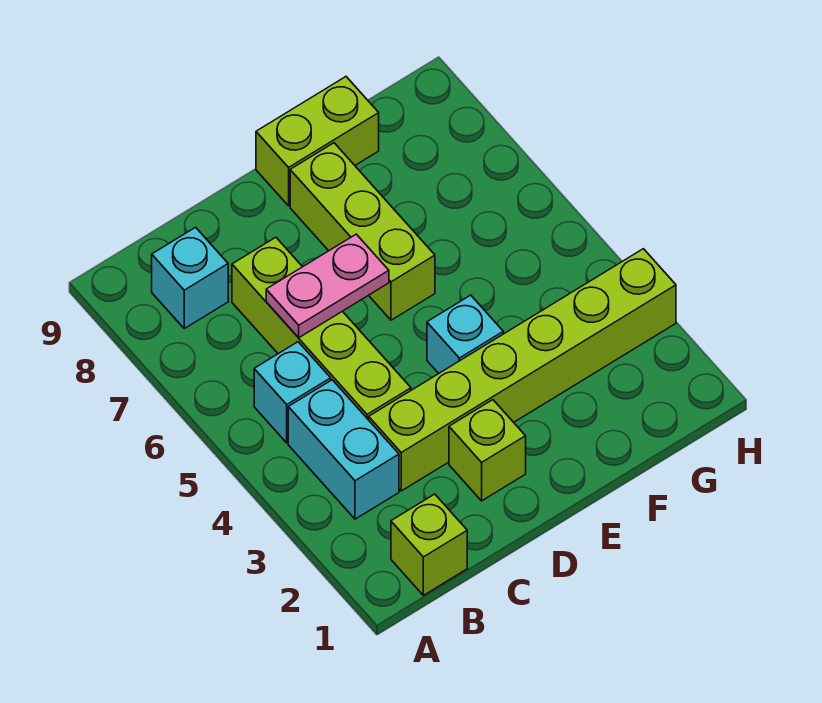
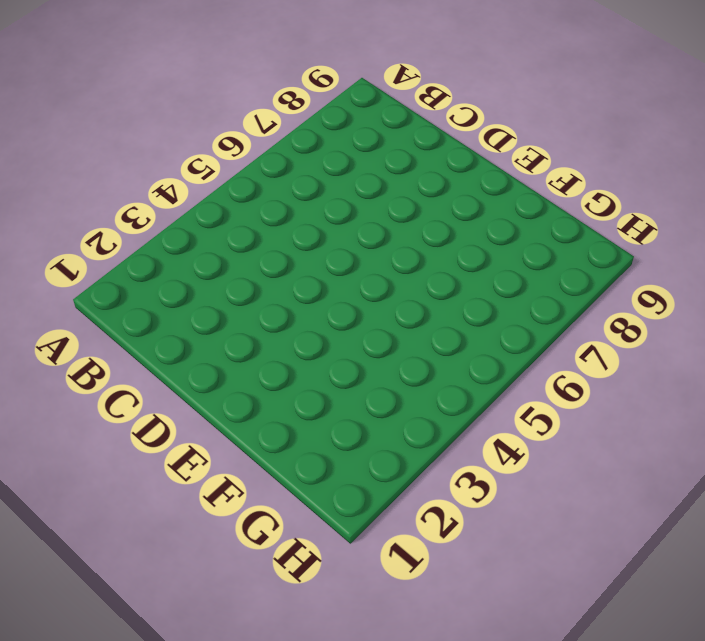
none -> lime brick B1 level 1
none -> cyan brick B3:B4 level 1

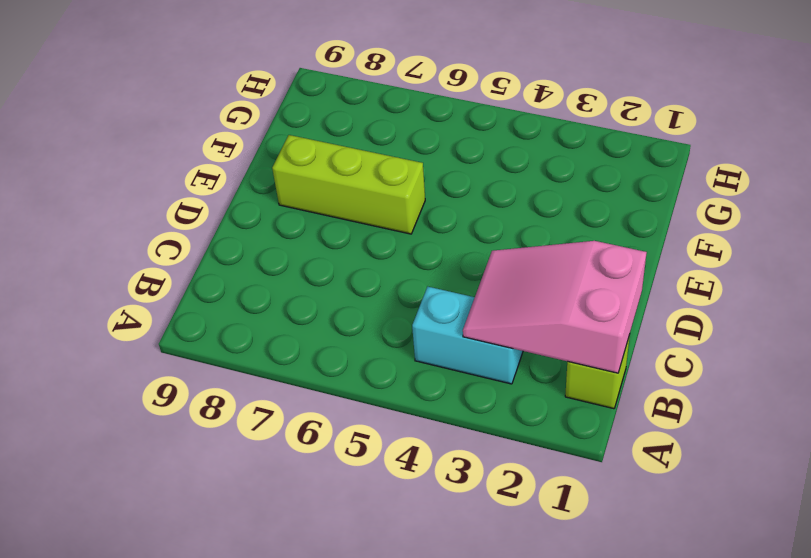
pink slope B1:C3 level 2 top 1 -> none
none -> cyan brick B5 level 1
none -> cyan brick B8 level 1

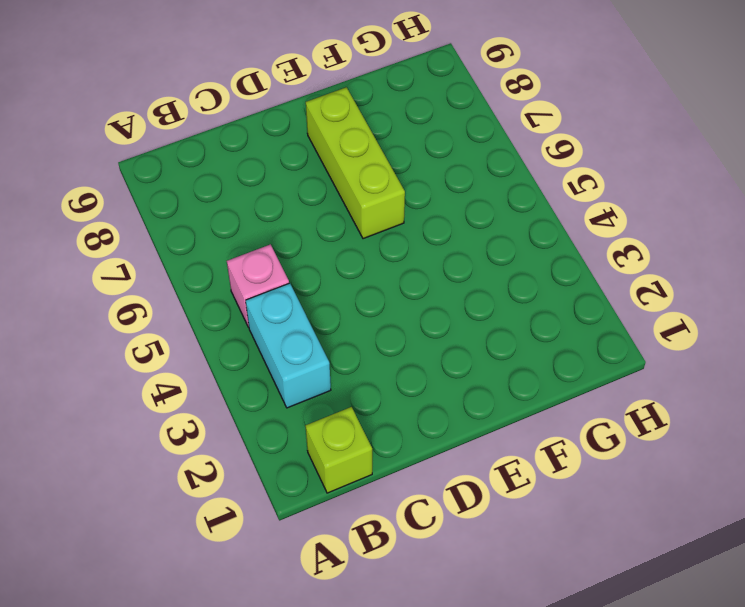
pink brick B5 level 1 -> cyan brick B5 level 1
none -> cyan brick B8 level 1
none -> lime brick C3:H3 level 1

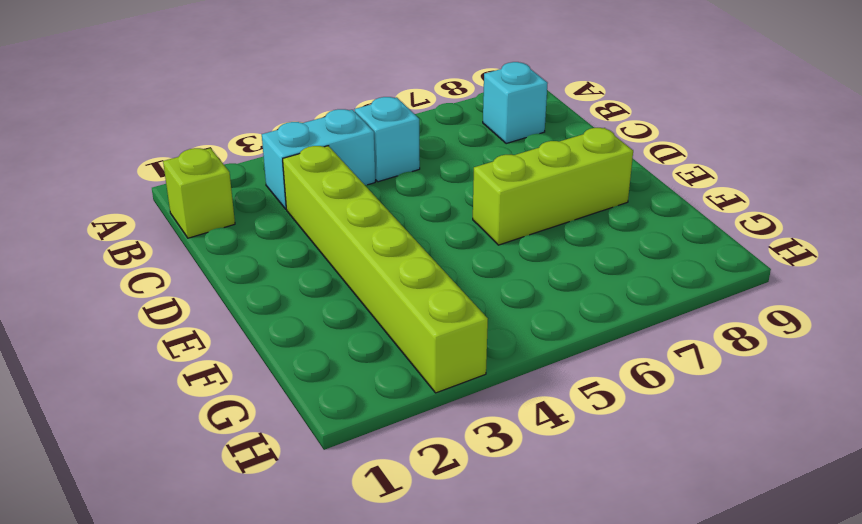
none -> lime brick C4:C7 level 1
none -> lime brick D2 level 1

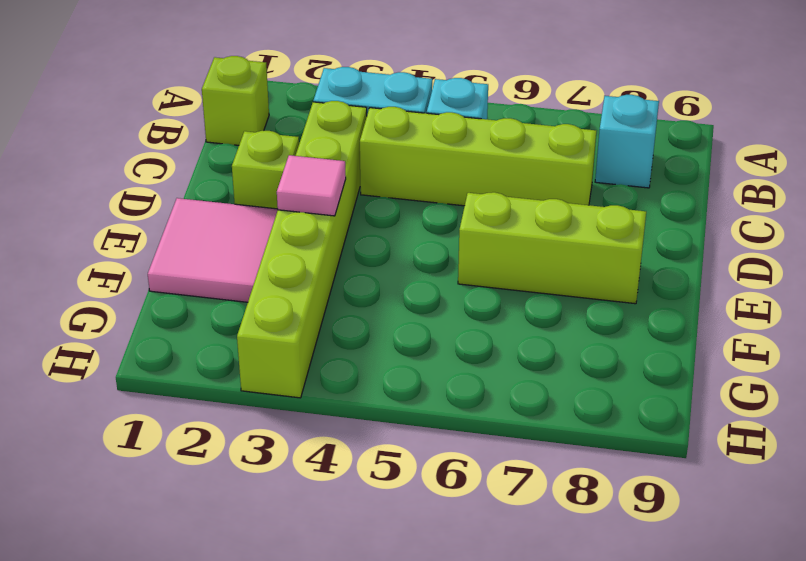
pink tile E1:F2 level 1 -> none
pink tile E3 level 2 -> none
none -> cyan brick E4 level 1
none -> lime brick E9:F9 level 1

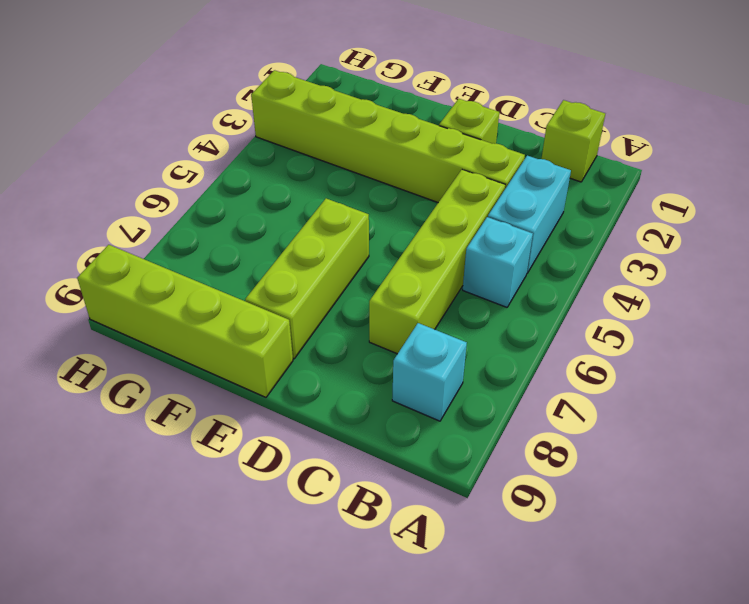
lime brick E9:H9 level 1 -> lime brick E9:F9 level 1
none -> cyan brick E4 level 1
none -> pink plate C6:D6 level 2

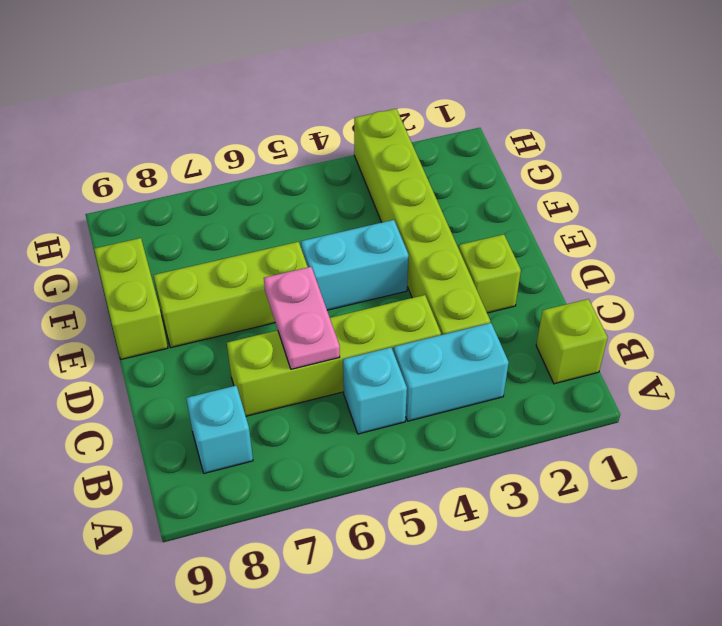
cyan brick E4:E5 level 1 -> cyan brick E4 level 1

